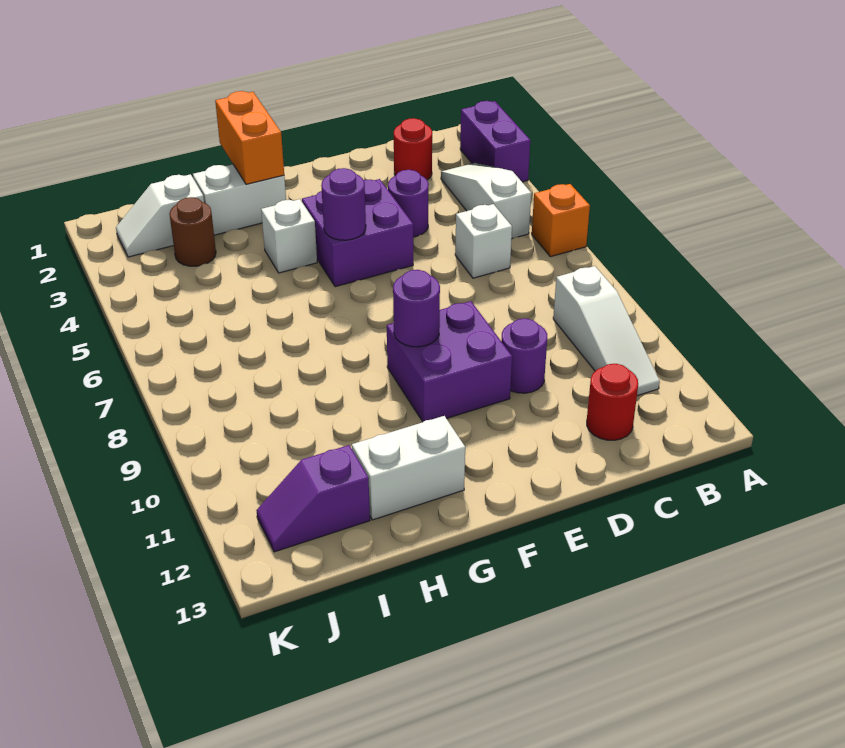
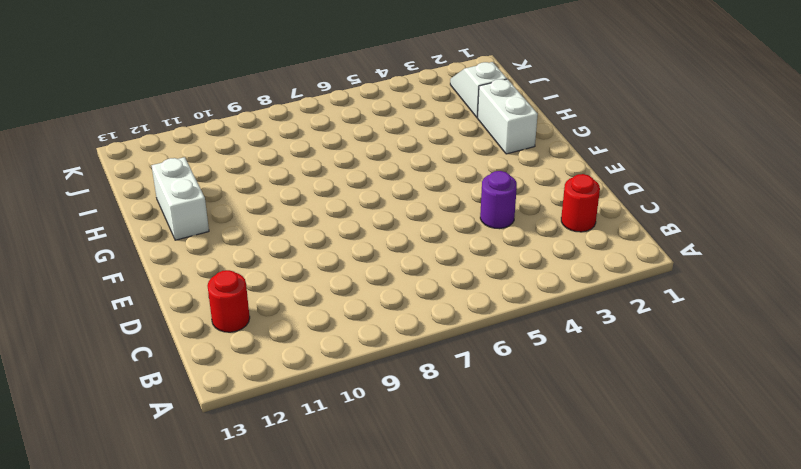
none -> purple brick A2:A3 level 1
none -> orange brick A6 level 1
none -> white slope B3:B5 level 1 top 5

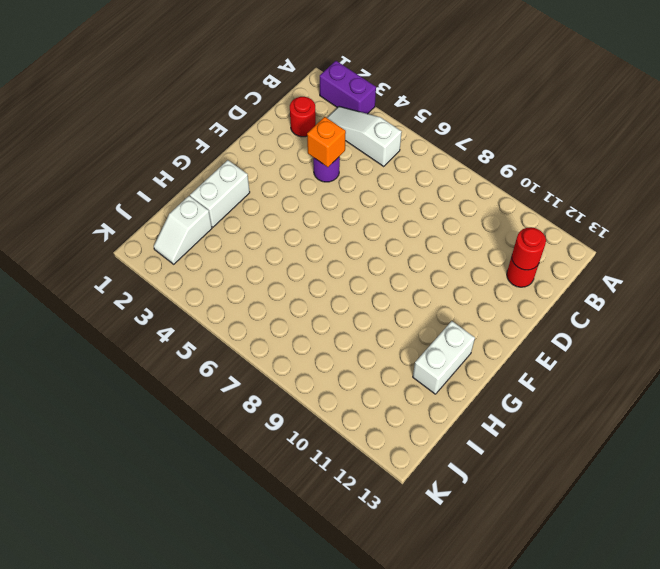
red round brick C12 level 2 -> none
orange brick D4 level 2 -> orange brick A6 level 1
none -> white slope B9:B11 level 1 top 9
none -> white brick C6 level 1
none -> purple round brick D10 level 1

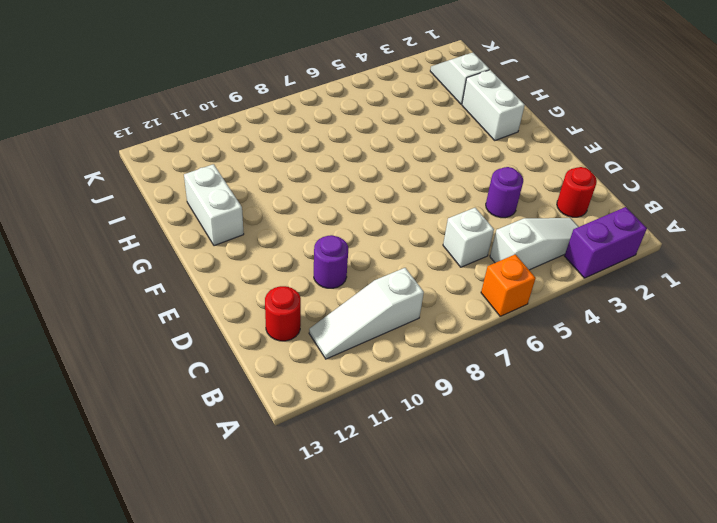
none -> purple brick E4:F5 level 1
none -> purple brick E9:F10 level 1
none -> white brick G4 level 1

